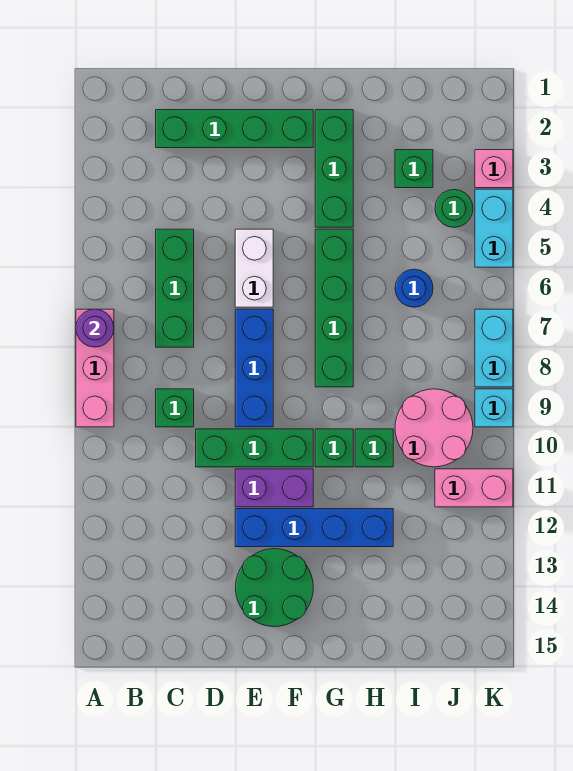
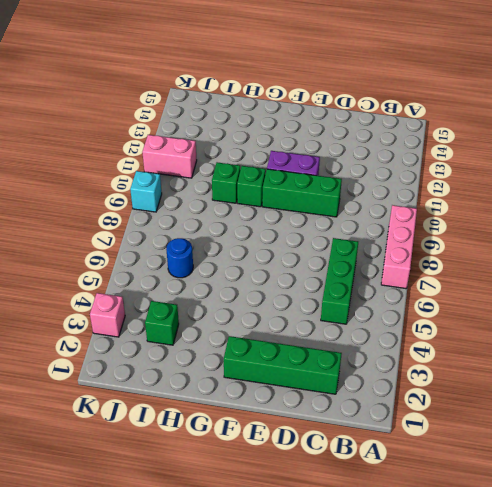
none -> green brick C9 level 1
none -> white brick E5:E6 level 1
none -> blue brick E7:E9 level 1

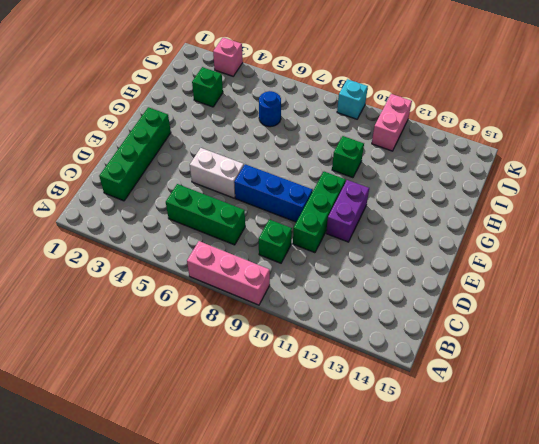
none -> blue brick E12:H12 level 1
none -> green round brick E13:F14 level 1
none -> green brick G2:G4 level 1

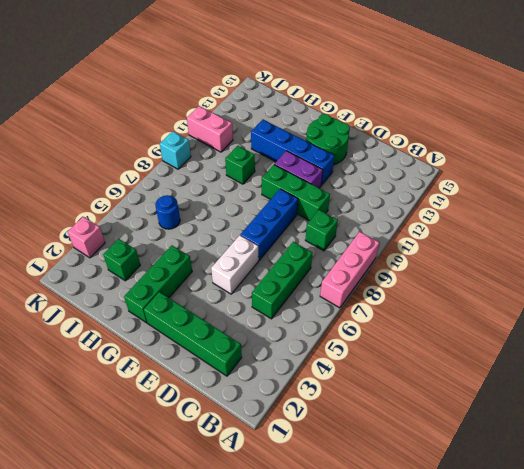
none -> green brick G5:G8 level 1
none -> green brick G10 level 1
none -> pink round brick I9:J10 level 1

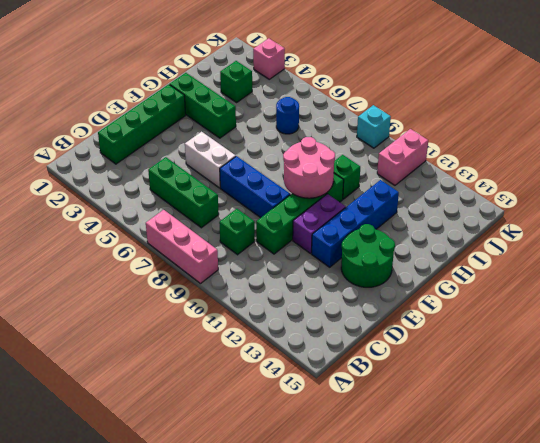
pink round brick F9:G10 level 2 -> pink round brick I9:J10 level 1
none -> green brick G5:G8 level 1
none -> green round brick J4 level 1
none -> cyan brick K4:K5 level 1

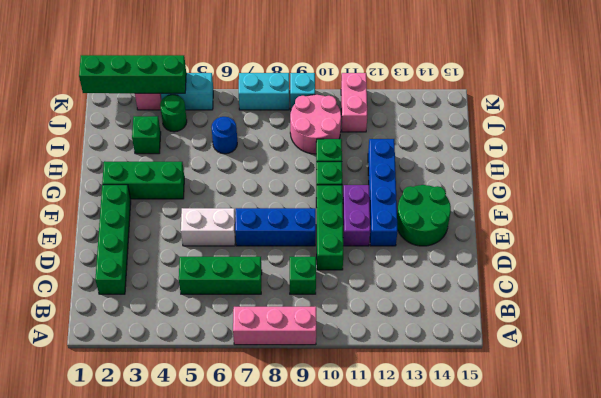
green brick K1:K4 level 2 -> green brick G5:G8 level 1
none -> purple round brick A7 level 2

